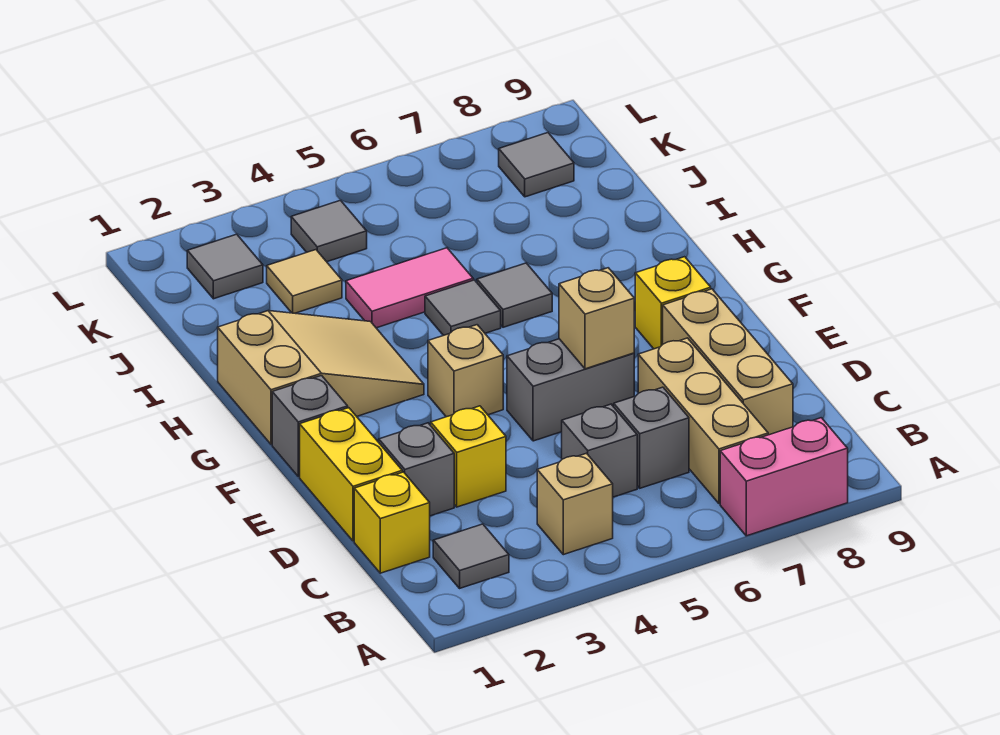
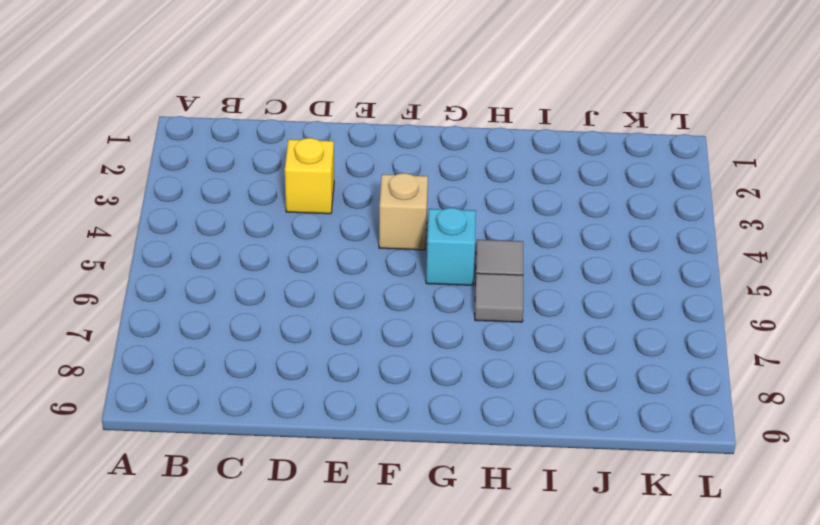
cyan brick G5 level 1 -> none
none -> pink brick A7:A8 level 1
none -> grey tile B2 level 1
none -> tan brick B4 level 1

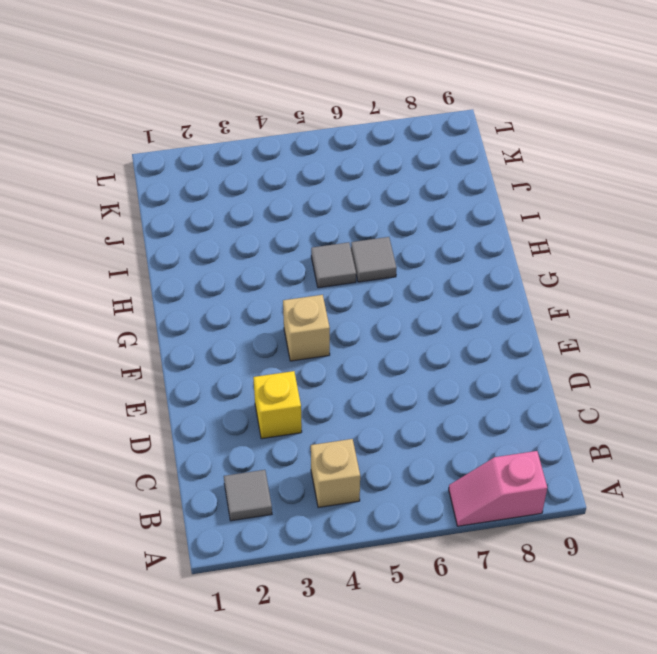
pink slope A7:A8 level 1 top 8 -> pink brick A7:A8 level 1
none -> tan brick B7:D7 level 1
none -> yellow brick C1 level 1
none -> grey brick C5 level 1

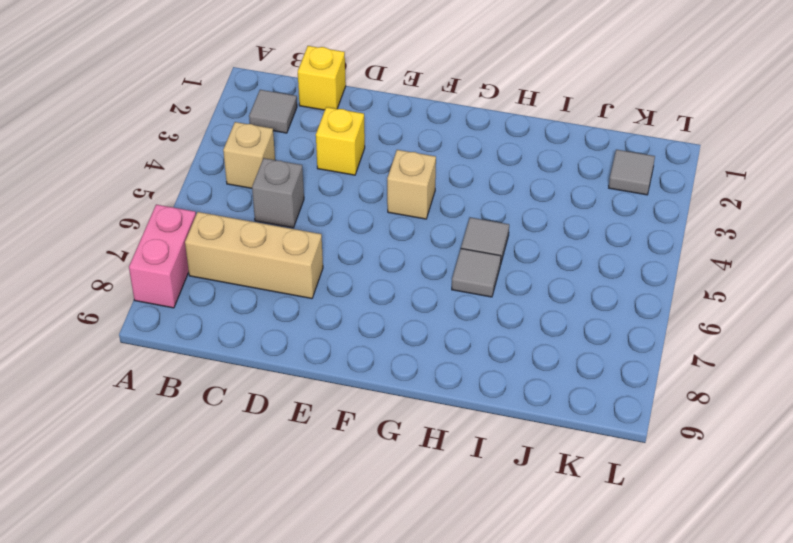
none -> grey brick C6 level 1
none -> tan brick C8:E8 level 1
none -> yellow brick D1:E1 level 1

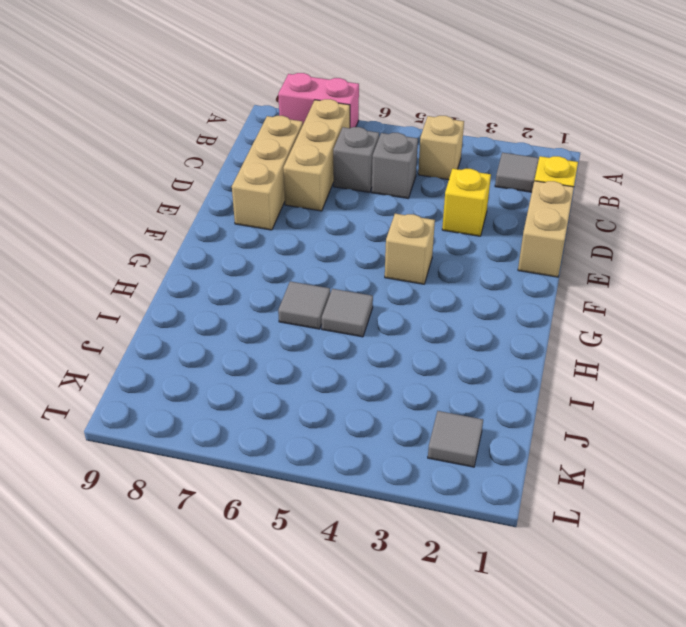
tan brick D1:E1 level 1 -> yellow brick D1:E1 level 1
none -> grey brick D2 level 1
none -> grey brick E5:E6 level 1
none -> grey brick F1 level 1

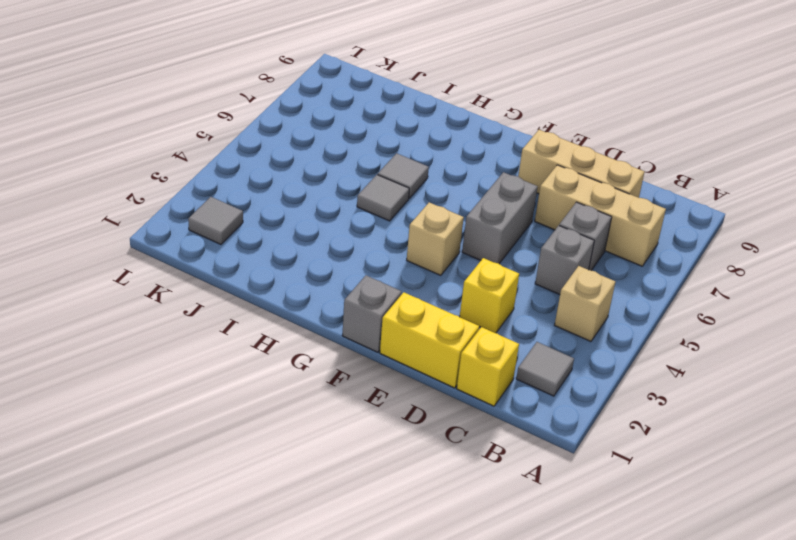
none -> pink brick A7:A8 level 1
none -> grey brick D2 level 1
none -> yellow brick F8 level 1

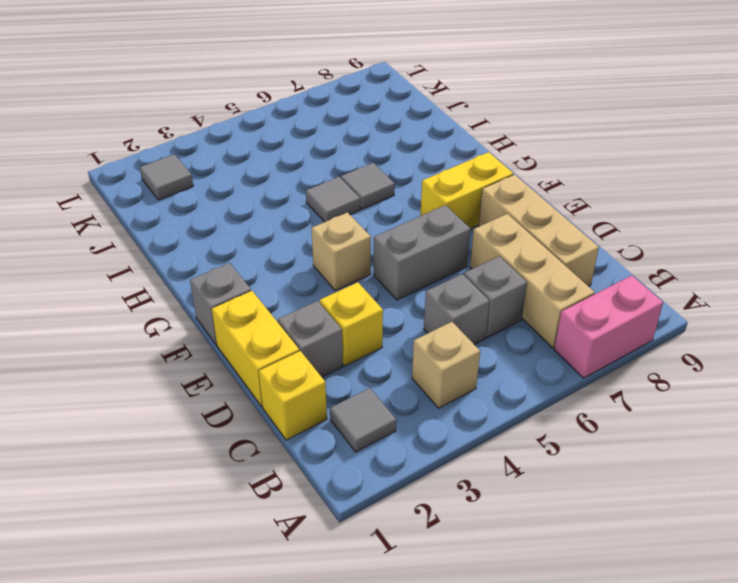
yellow brick F7:F8 level 1 -> yellow brick F8 level 1
none -> tan slope G1:H3 level 1 top 1
none -> pink tile I4:I5 level 1
none -> tan tile J3 level 1

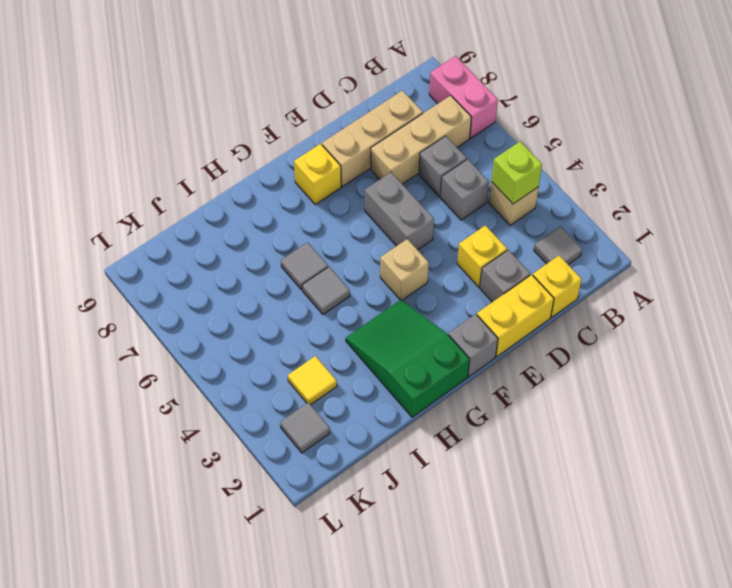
lime brick B4 level 2 -> none
green slope G1:H3 level 1 top 1 -> tan slope G1:H3 level 1 top 1
yellow tile J3 level 1 -> tan tile J3 level 1
none -> pink tile I4:I5 level 1
none -> grey tile K4 level 1
none -> grey tile K8 level 1

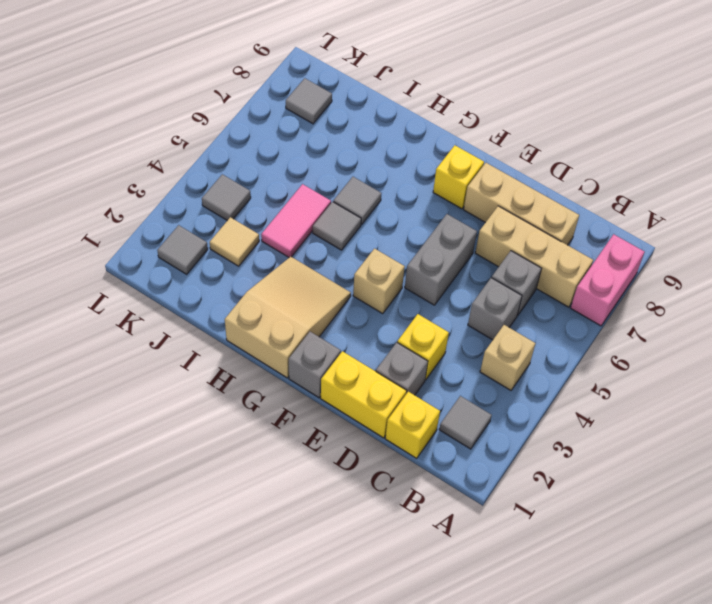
none -> tan brick E6 level 2

